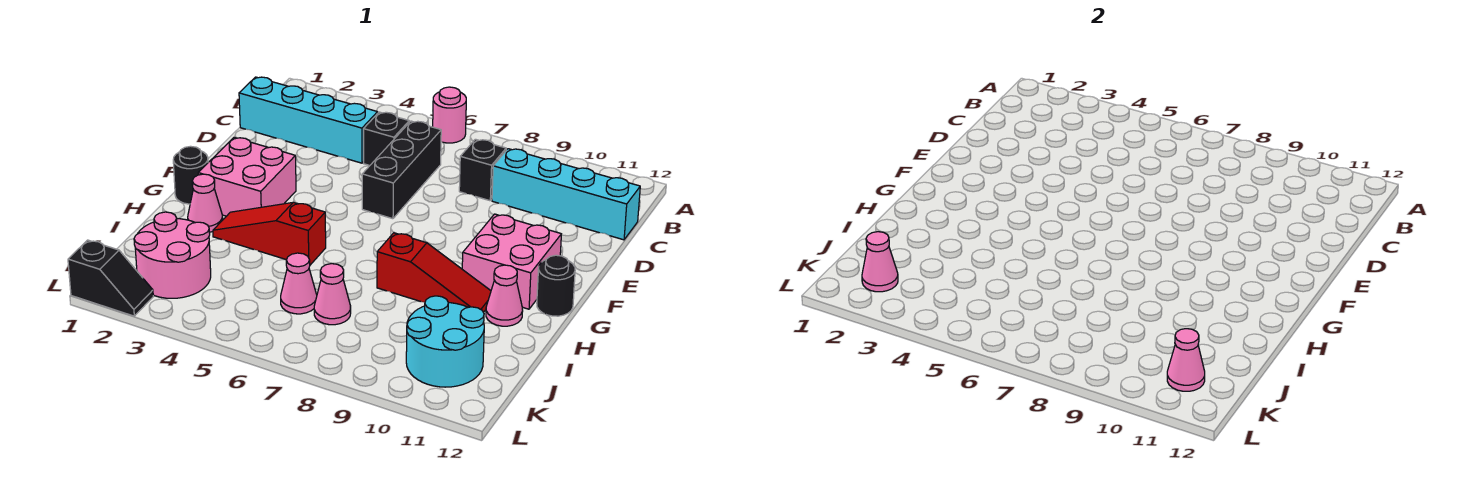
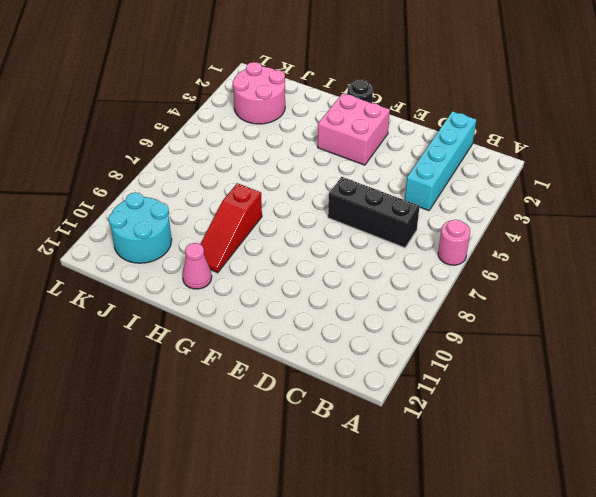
none -> black brick C5 level 1
none -> black brick C8 level 1
none -> cyan brick C9:C12 level 1

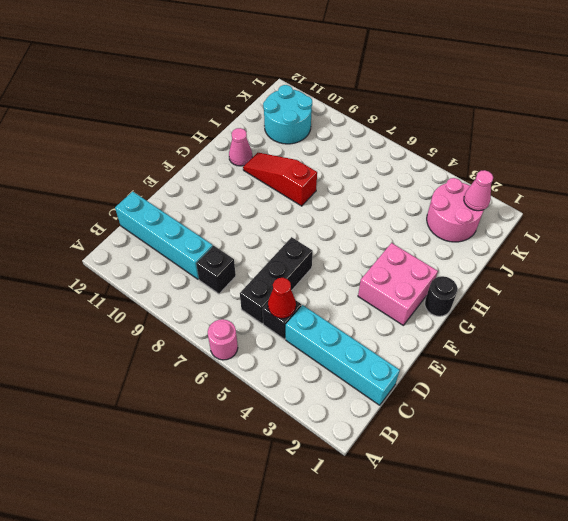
red cone C5 level 2 -> none
none -> pink brick F10:G11 level 1
none -> black round brick G12 level 1
none -> pink cone H2 level 1

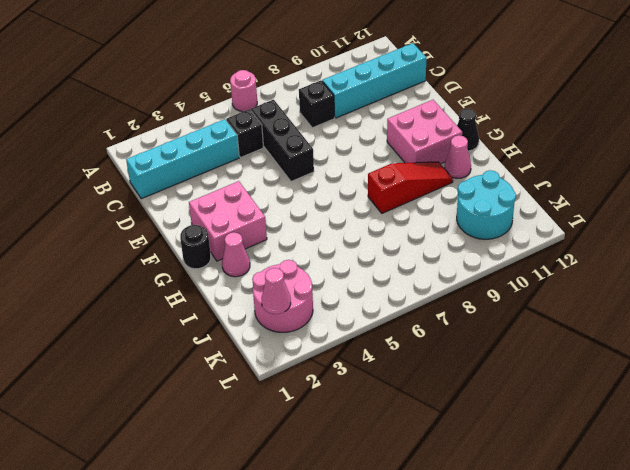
black cone G12 level 1 -> black round brick G12 level 1
none -> red slope H3:H5 level 1 top 5
none -> pink cone J6 level 1
none -> pink cone J7 level 1

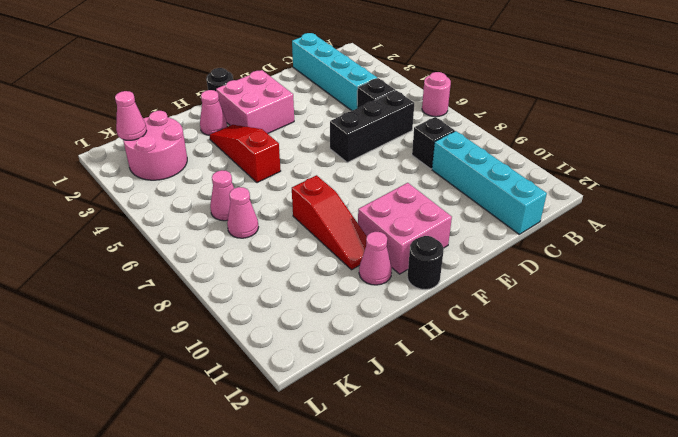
none -> cyan round brick J10:K11 level 1
none -> black slope L1:L2 level 1 top 1
none -> pink cone K11 level 2

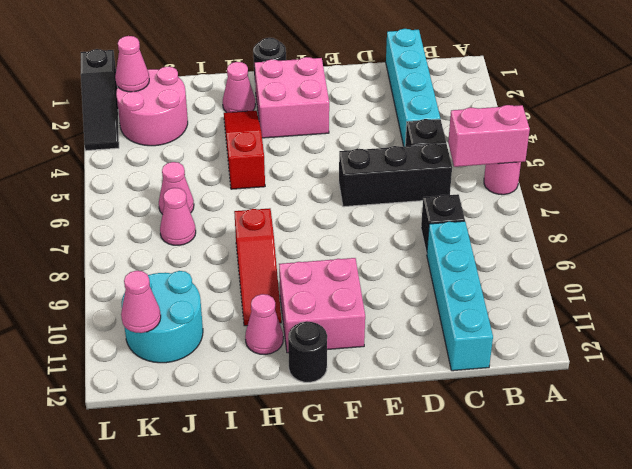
pink brick A6:B6 level 2 -> none
black slope L1:L3 level 1 top 1 -> black slope L1:L2 level 1 top 1

